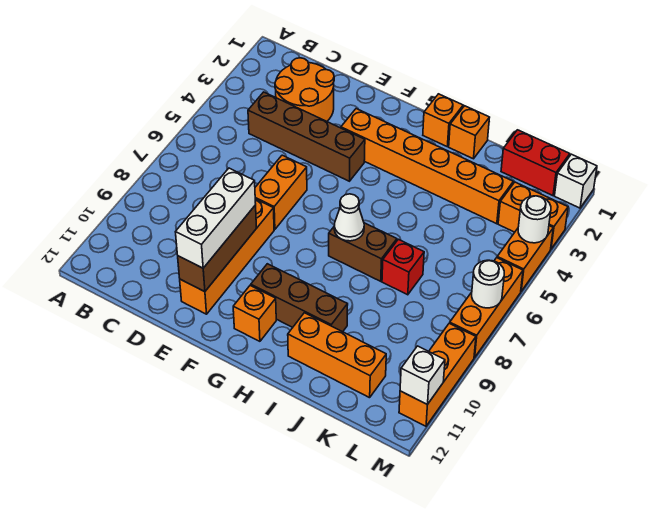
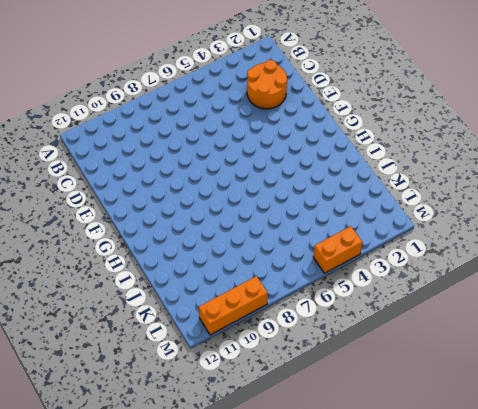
none -> brown brick C4:F4 level 1
none -> orange brick E6:E7 level 1
none -> orange brick E8:E11 level 1

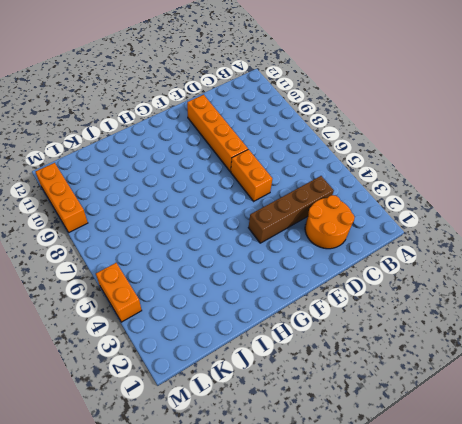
none -> orange brick F3:K3 level 1
none -> brown brick G10:I10 level 1
none -> orange brick G11 level 1

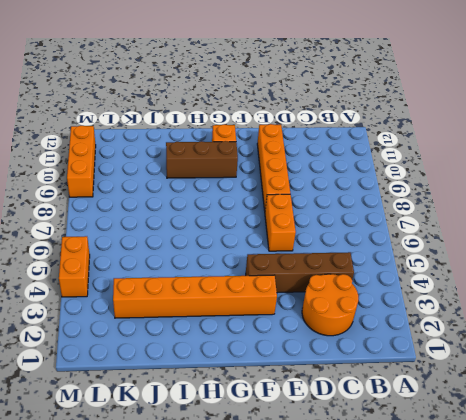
none -> orange brick H1 level 1
none -> brown brick H7:I7 level 1
none -> orange brick I1 level 1

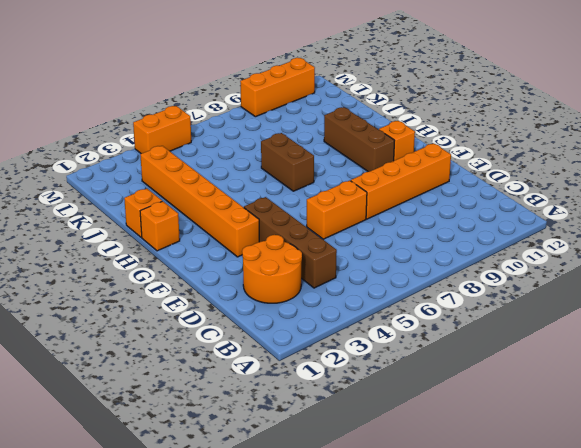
none -> orange brick I11:K11 level 1
none -> red brick J7 level 1
none -> red brick K1:L1 level 1

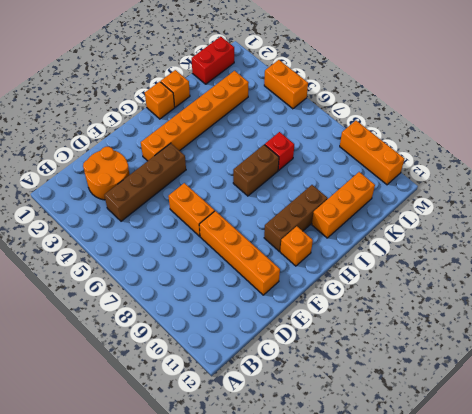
none -> orange brick L3:M3 level 1
none -> white brick M1 level 1
none -> orange brick M6:M8 level 1

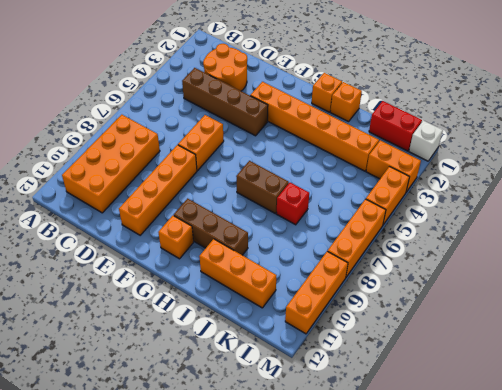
orange brick B8:C11 level 1 -> none
none -> brown brick E9:E11 level 2
none -> white cone H7 level 2
none -> white round brick M4 level 2

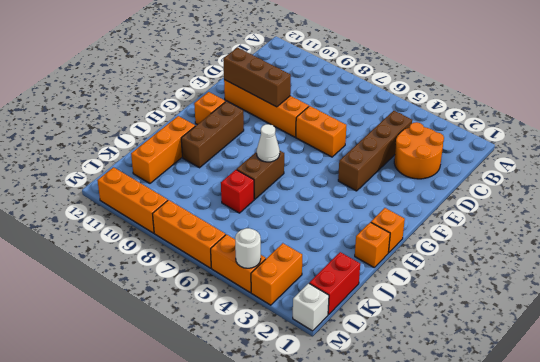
none -> orange brick F3:K3 level 1
none -> white round brick M7 level 2
none -> white brick M11 level 2

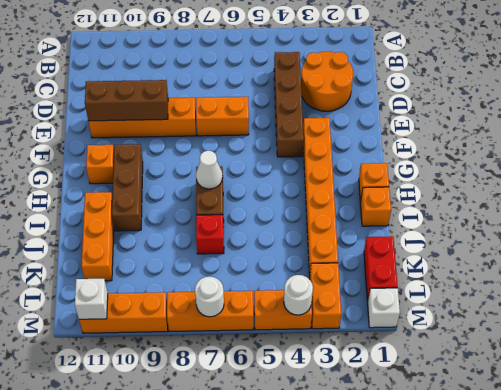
none -> white brick E9:E11 level 3

